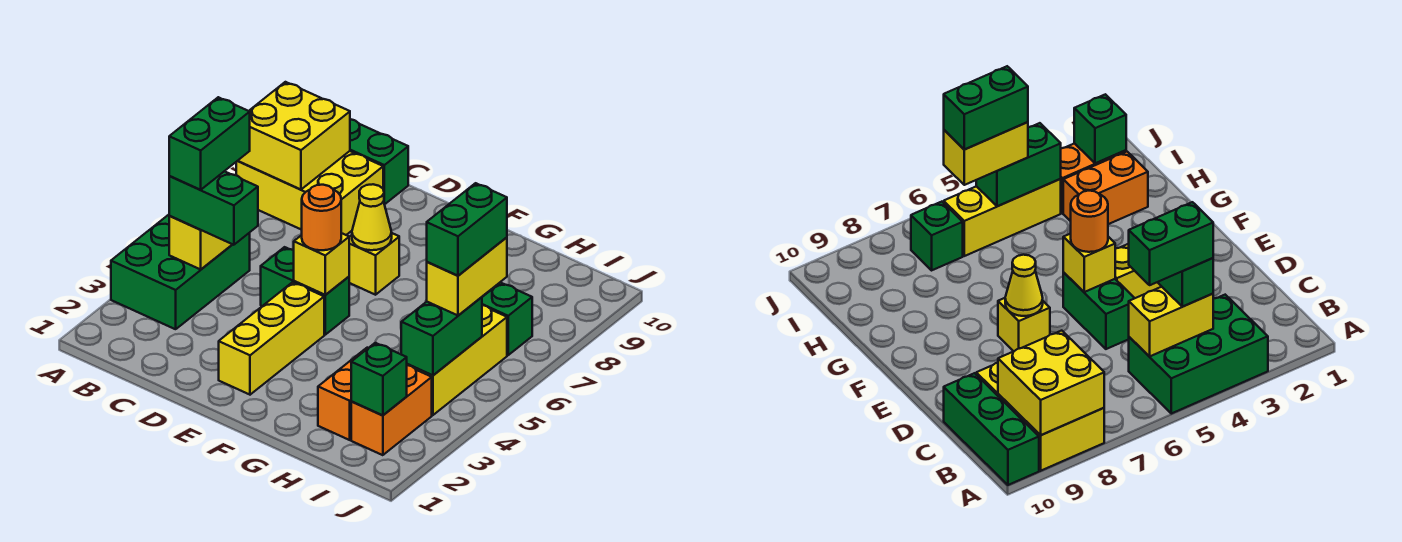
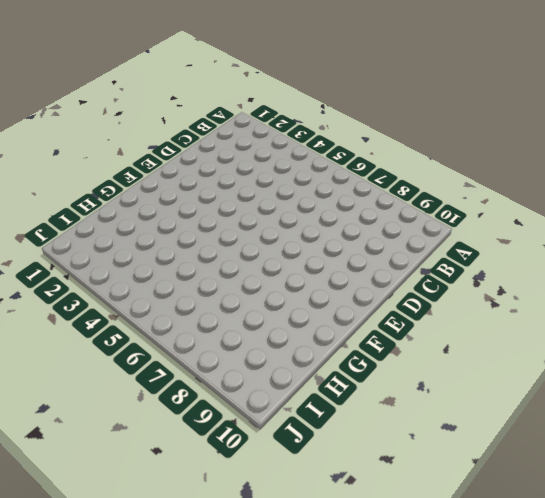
none -> green brick A3:B5 level 1
none -> yellow brick A8:C9 level 1
none -> green brick A10:C10 level 1

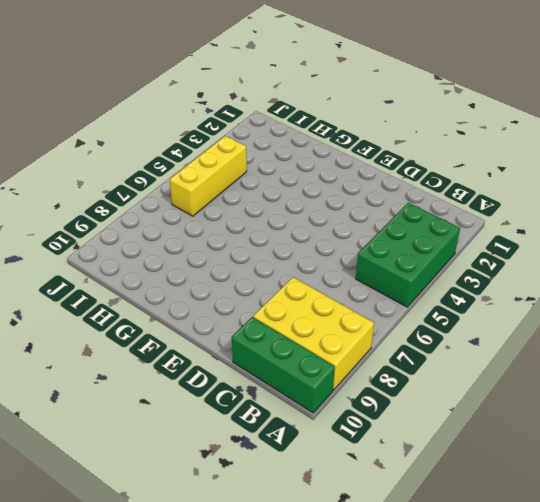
none -> green brick D5:E5 level 1
none -> yellow brick E2:E4 level 1
none -> yellow brick E7 level 1

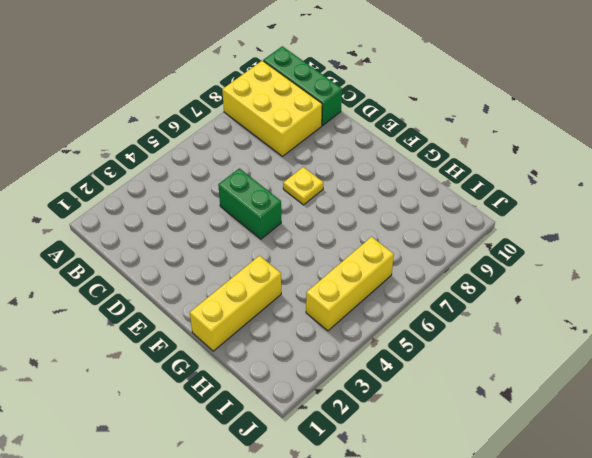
yellow plate E7 level 1 -> yellow brick E7 level 1
yellow brick G1:G3 level 1 -> yellow brick E2:E4 level 1
none -> green brick A3:B5 level 1
none -> orange brick H2:H3 level 1
none -> orange brick I2:I3 level 1

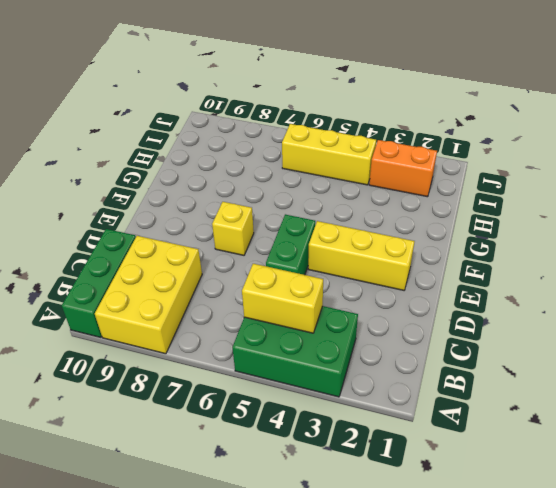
none -> orange brick H2:H3 level 1
none -> green brick I7 level 1
none -> yellow brick A8:B9 level 2

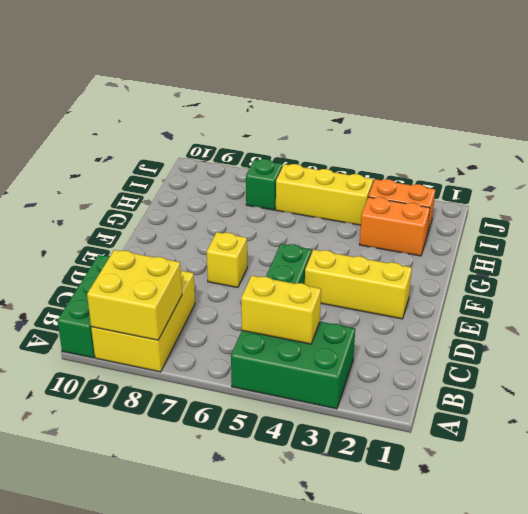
none -> yellow brick E5 level 2
none -> yellow cone E7 level 2
none -> green brick I2 level 2

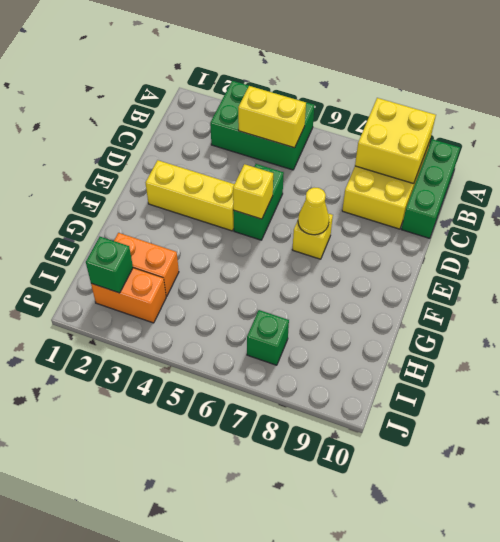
none -> yellow brick I4:I6 level 1
none -> green brick I4:I5 level 2
none -> green brick B4:C4 level 3

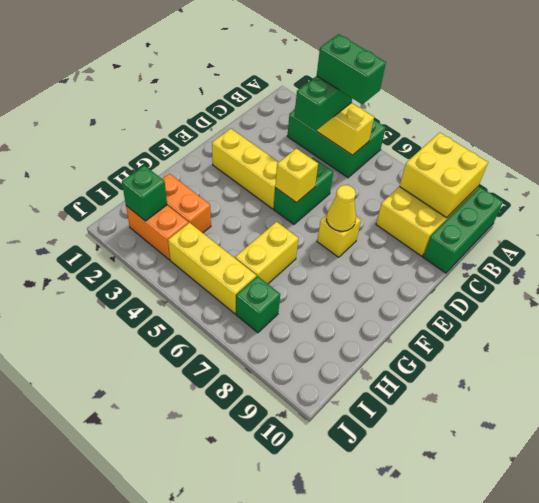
yellow brick G6:H6 level 1 -> yellow brick I5:I6 level 3
none -> green brick I4:I5 level 2
none -> orange round brick E5 level 3
none -> green brick I5:I6 level 4

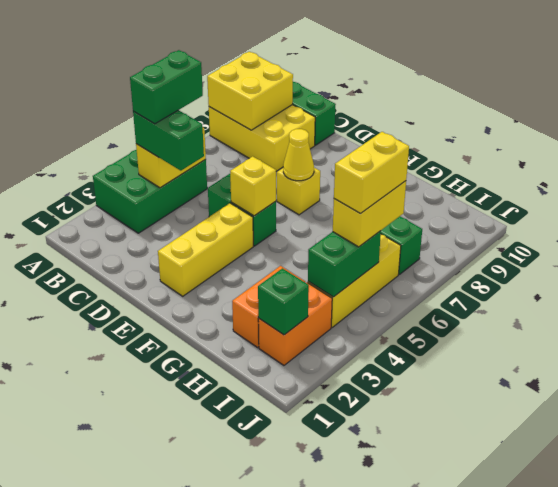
yellow brick I5:I6 level 4 -> green brick I5:I6 level 4
none -> orange round brick E5 level 3

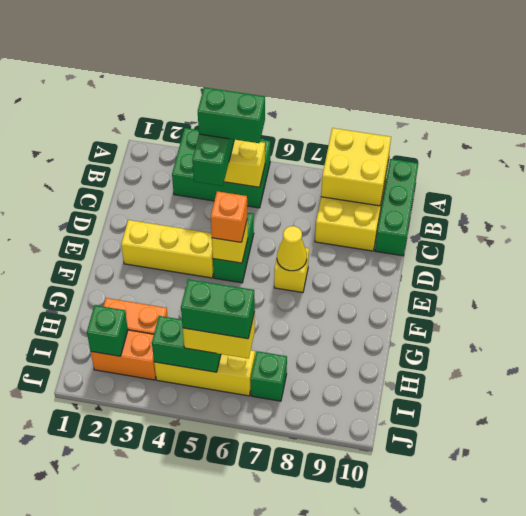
orange brick E5 level 3 -> orange round brick E5 level 3

